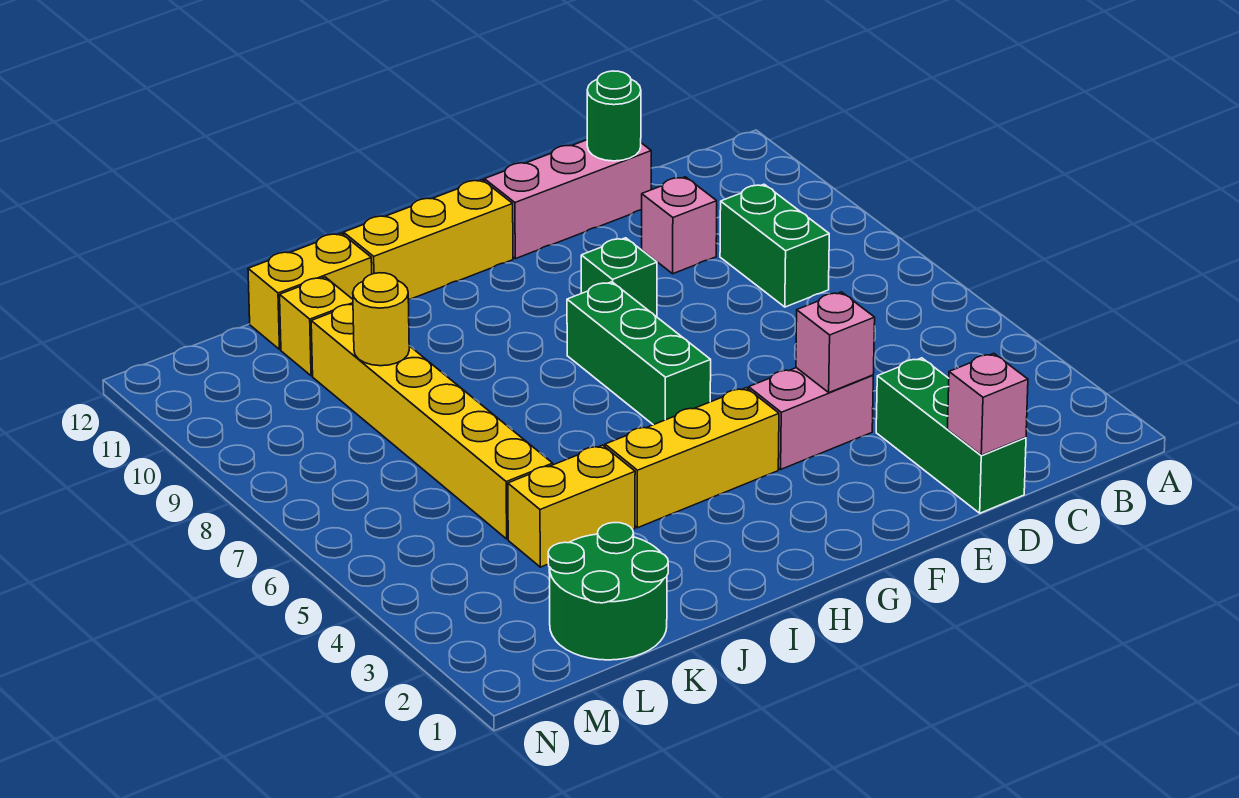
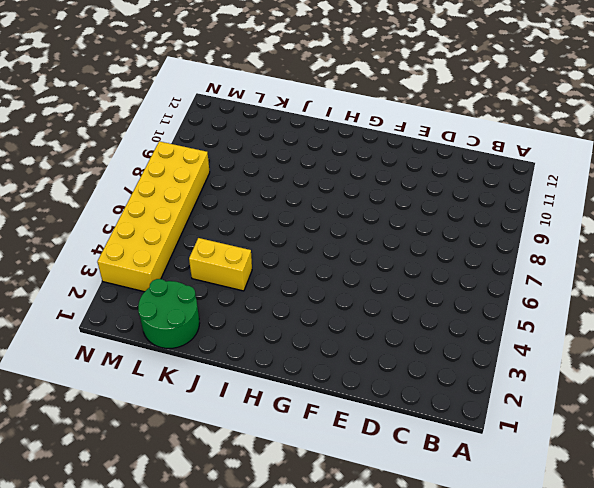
yellow brick M3:N8 level 1 -> none
none -> green brick C8:C9 level 1
none -> green brick D1:D3 level 1
none -> pink brick D10 level 1

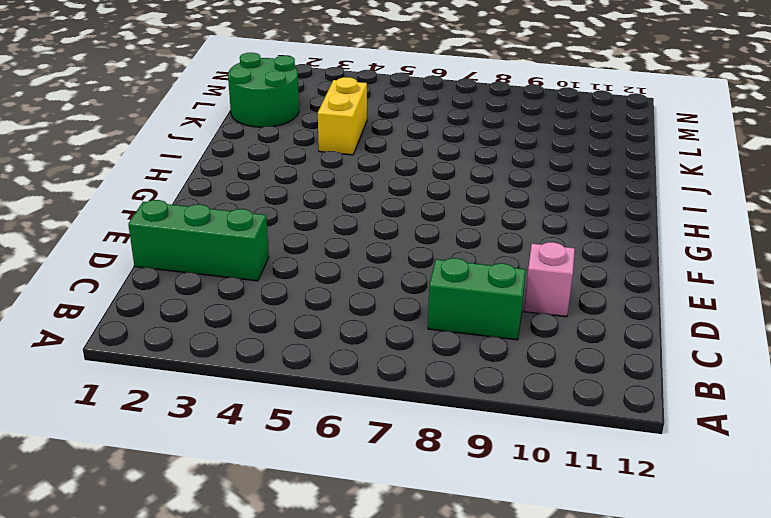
none -> pink brick D12:F12 level 1
none -> pink brick E4:F4 level 1
none -> green brick F9 level 1

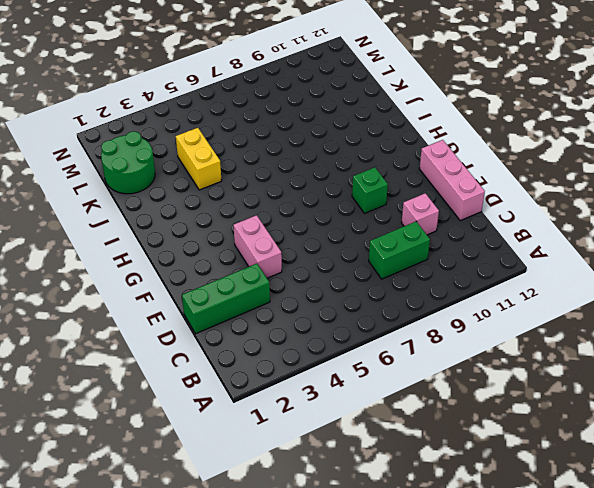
none -> yellow brick G4:I4 level 1
none -> green brick G6:G8 level 1
none -> yellow brick G12:I12 level 1

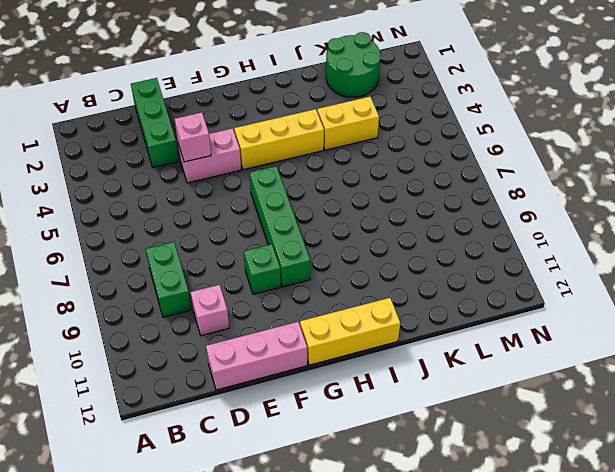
green brick G6:G9 level 1 -> green brick G6:G8 level 1
none -> yellow brick J12:K12 level 1
none -> yellow brick K5:K10 level 1
none -> yellow brick K11 level 1

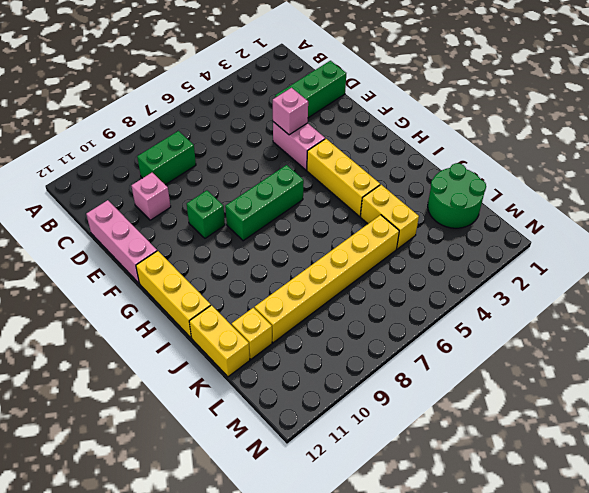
none -> pink brick D1 level 2
none -> green round brick D12 level 2
none -> yellow round brick K9 level 2

